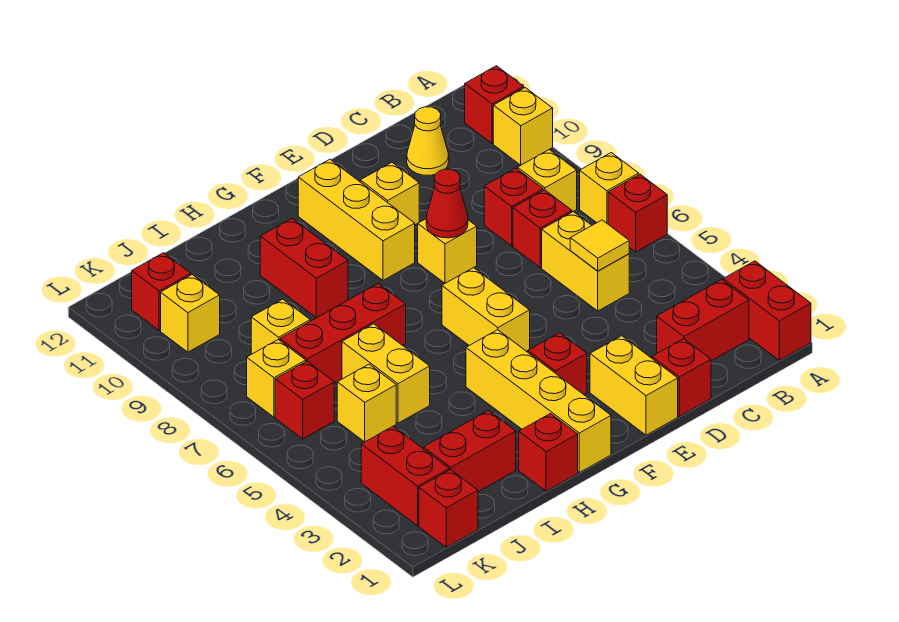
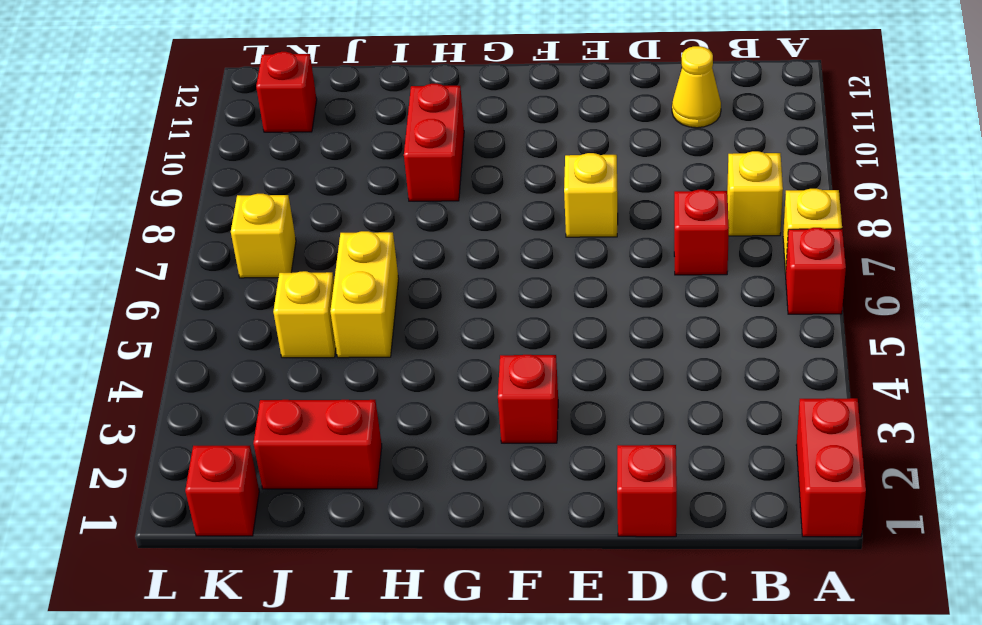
none -> yellow brick A10 level 1
none -> red brick A11 level 1
none -> red brick B2:C2 level 1
none -> yellow brick C5:C6 level 1

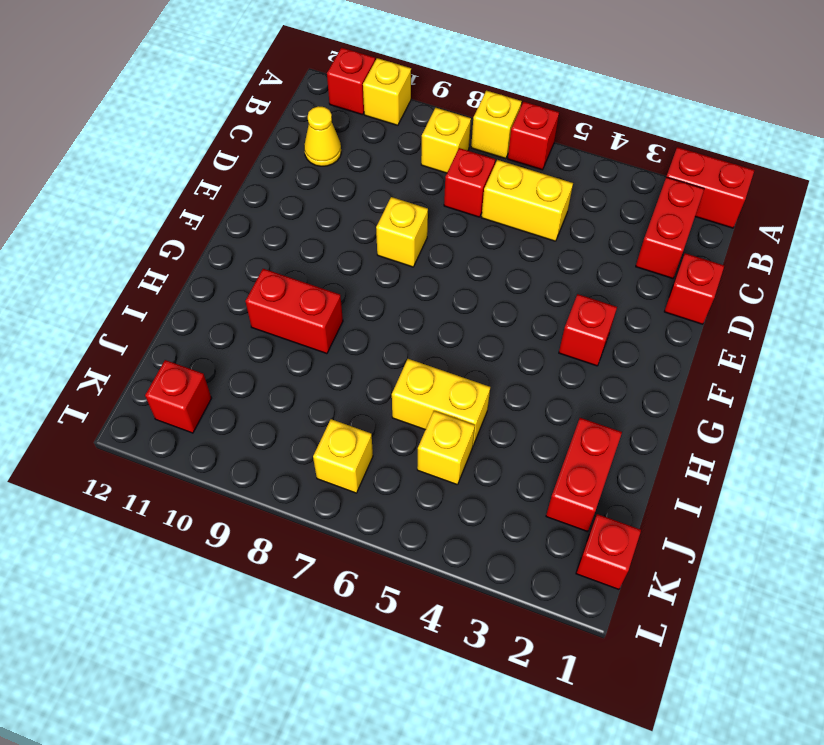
none -> red brick C8 level 1
none -> yellow brick E1:E2 level 1
none -> yellow brick E10 level 1
none -> yellow brick F5:F6 level 1

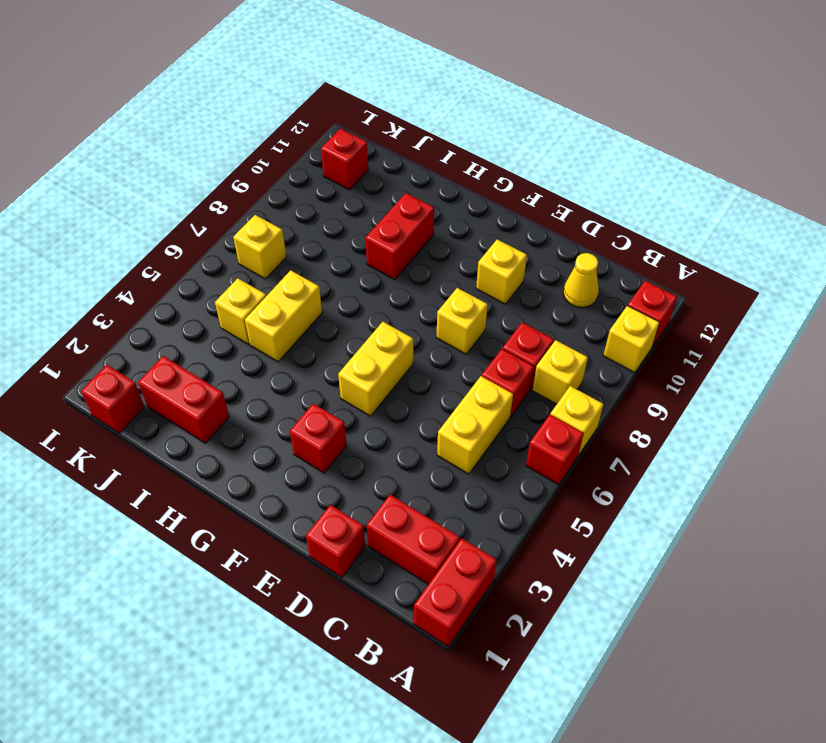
none -> yellow brick E1:E2 level 1
none -> yellow brick F9:F11 level 1
none -> yellow brick G1:G4 level 1
none -> red brick H1 level 1

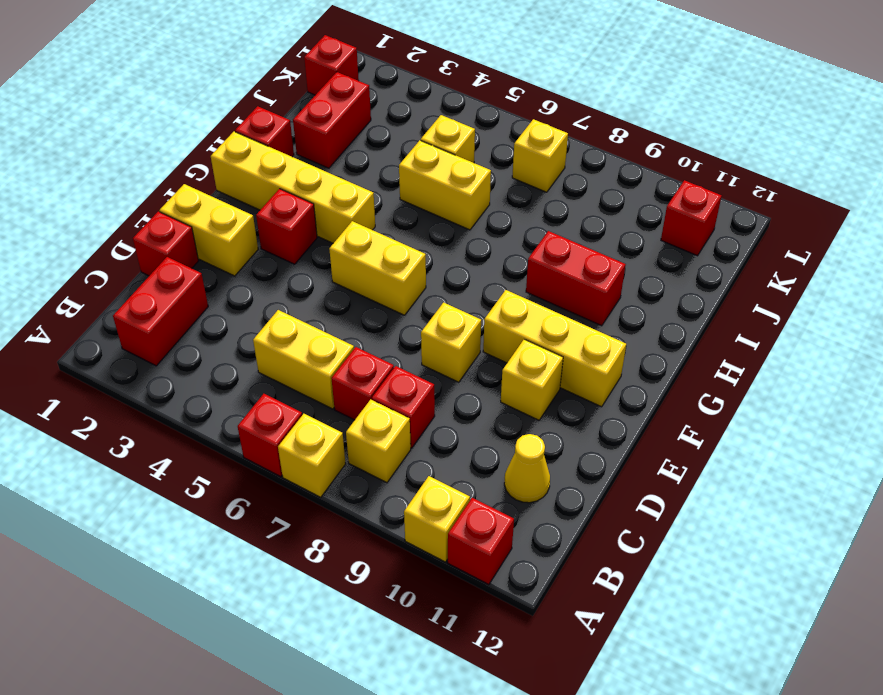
none -> red brick A1:A2 level 1
none -> red brick H7:J7 level 1
none -> yellow brick J8 level 1
none -> red brick K2:K3 level 1

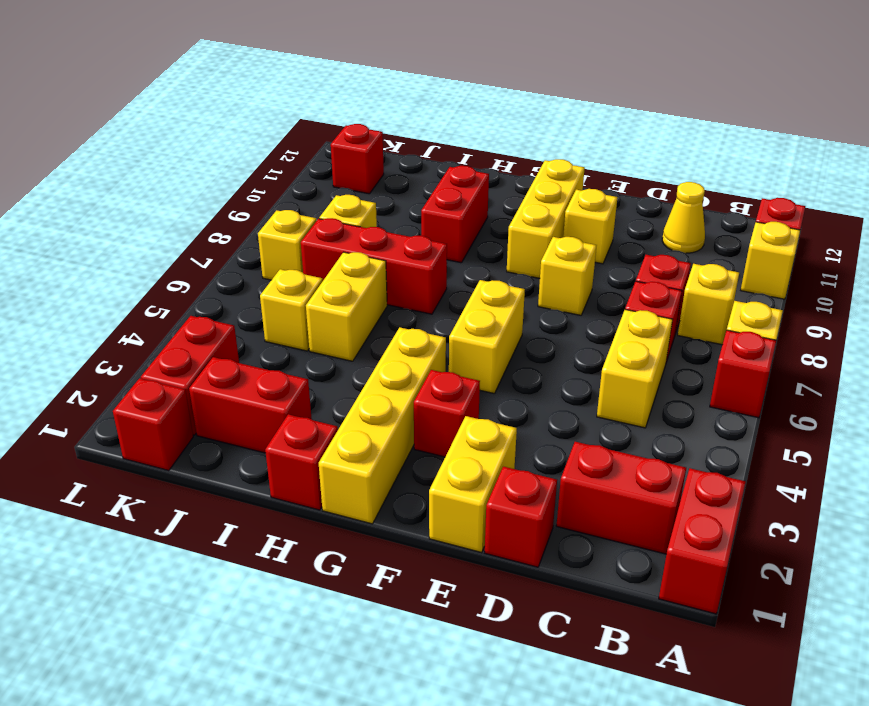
none -> red brick K6 level 1
none -> yellow brick K10 level 1
none -> yellow tile C5 level 2
none -> red cone E8 level 2

